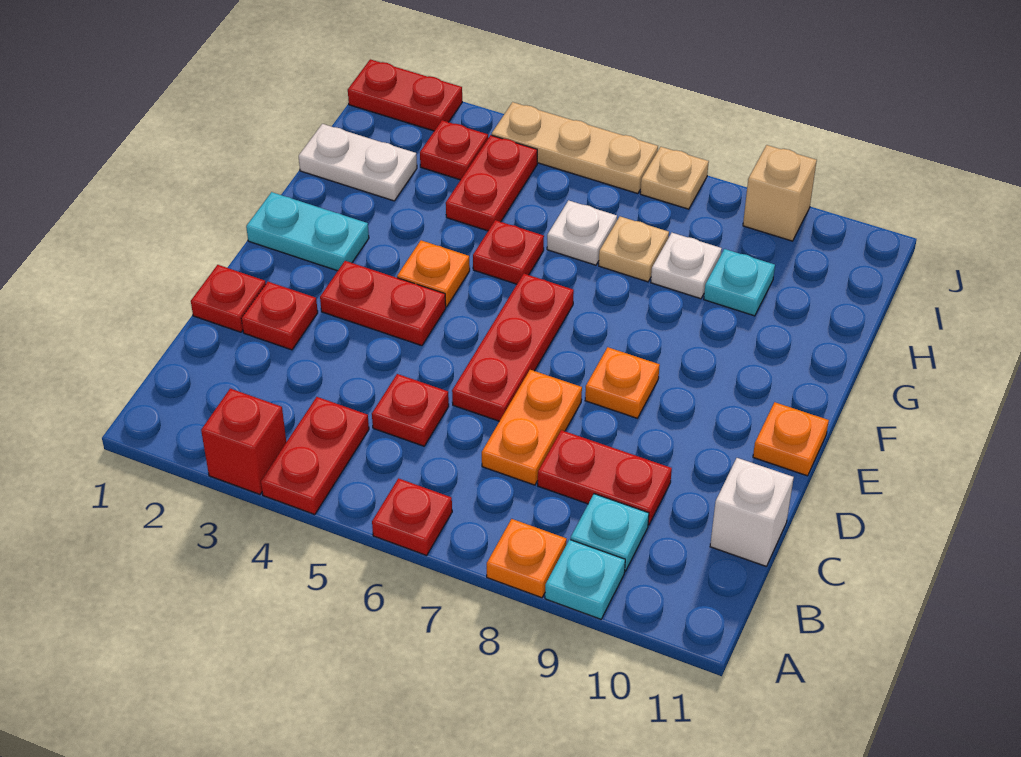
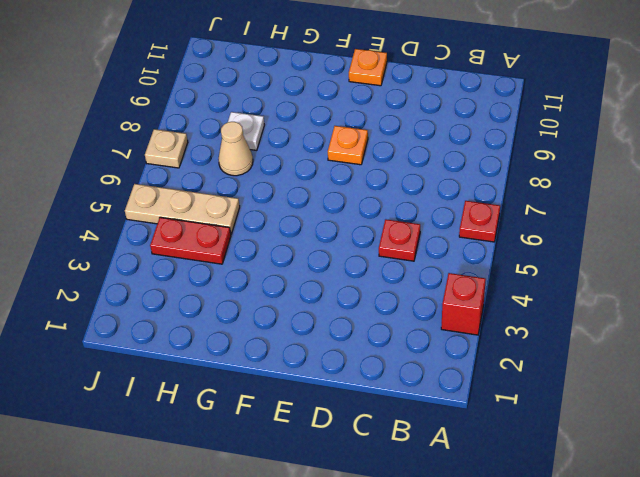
tan plate H5:J5 level 1 -> tan plate J4:J6 level 1
tan cone H7 level 1 -> tan plate H7 level 1
none -> red plate A4:B4 level 1
none -> orange plate A8 level 1
none -> cyan plate A9 level 1
none -> cyan plate B9 level 1

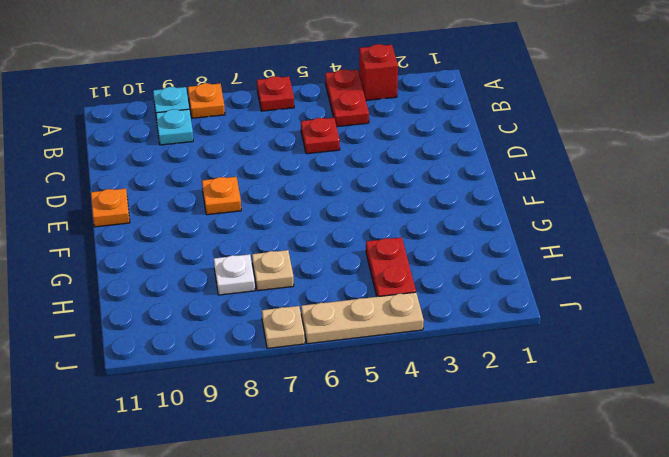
none -> orange plate C7:D7 level 1
none -> red plate C8:C9 level 1
none -> white brick C11 level 1
none -> red plate D1 level 1

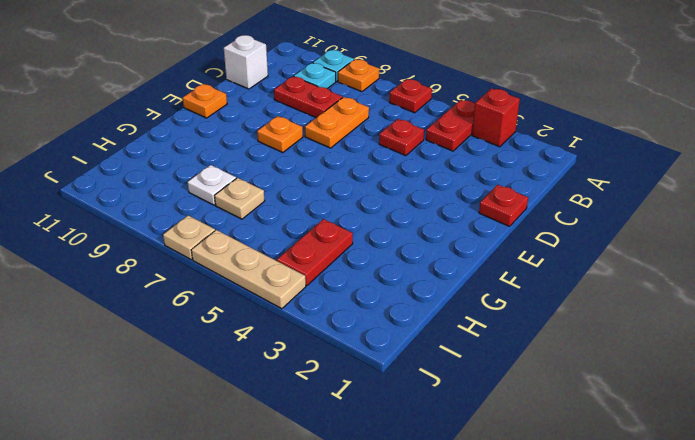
none -> red plate D2 level 1
none -> red plate D6:F6 level 1
none -> red plate E3:E4 level 1
none -> cyan plate F1:F2 level 1

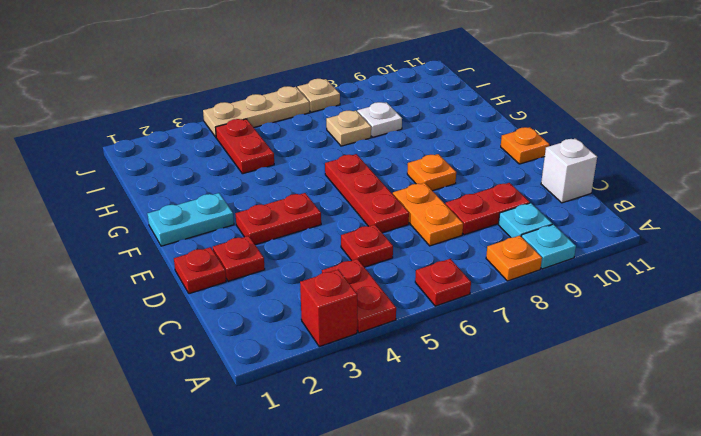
none -> orange plate F4 level 1
none -> red plate G5 level 1
none -> white plate H1:H2 level 1
none -> white plate H6 level 1

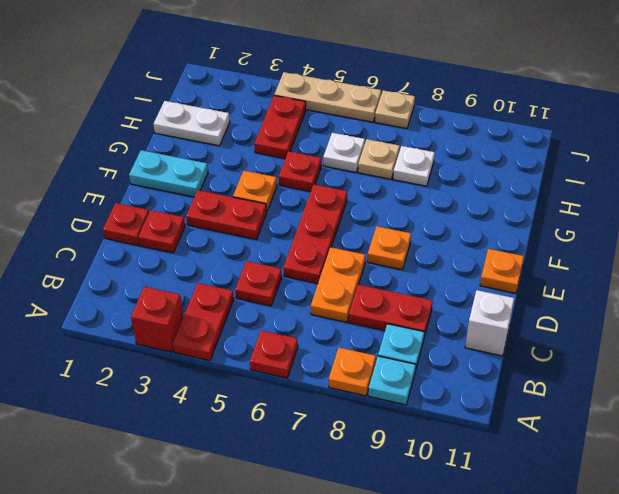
none -> cyan plate H9 level 1
none -> red plate I3 level 1
none -> red plate J1:J2 level 1
none -> tan brick J9 level 1

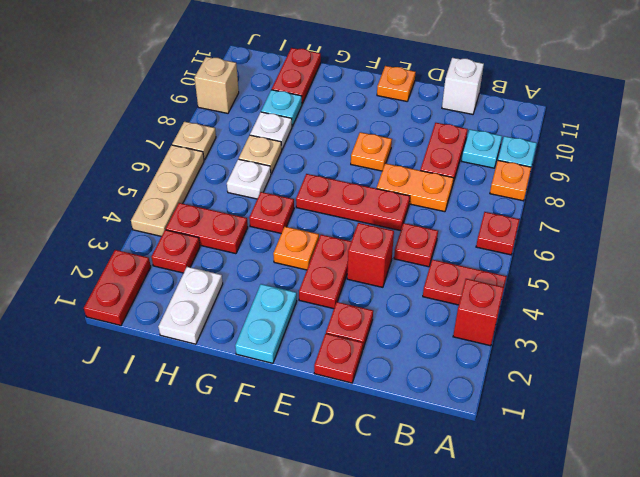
red brick D4 level 1 -> none
red plate H10:H11 level 1 -> none

